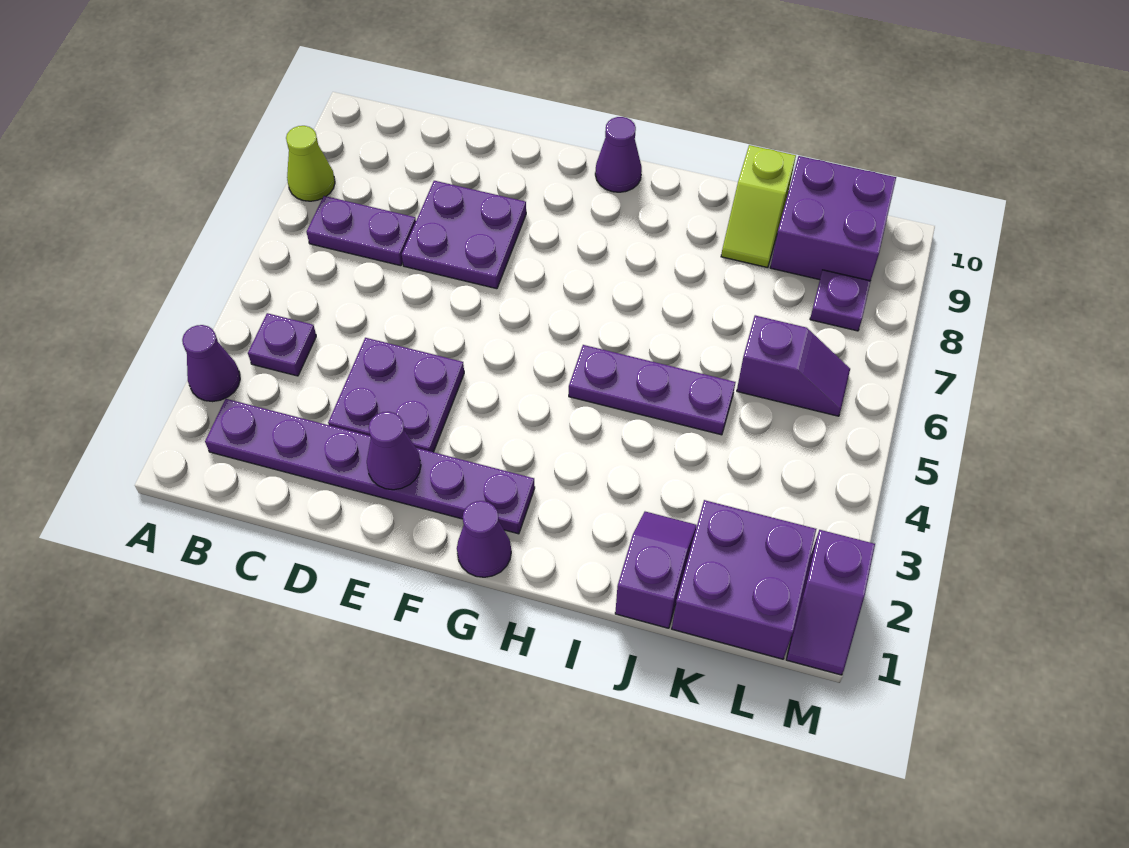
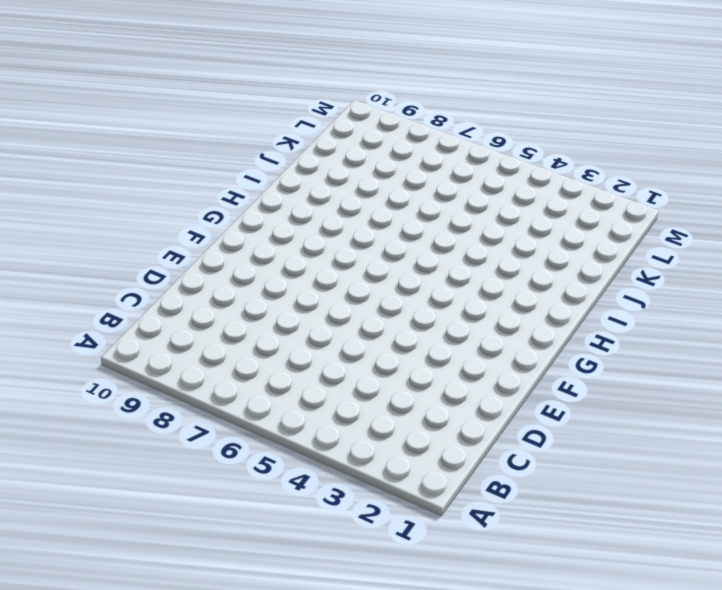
none -> purple cone A3 level 1
none -> lime cone A8 level 1
none -> purple plate B2:G2 level 1

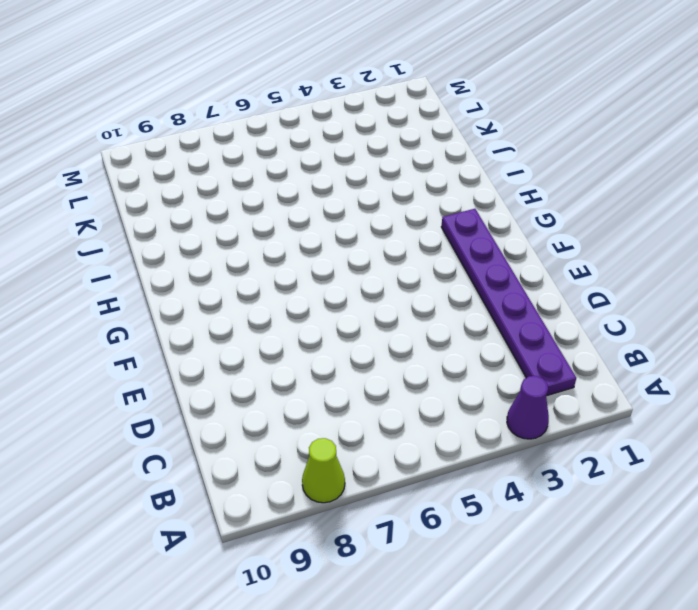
none -> purple plate B4 level 1
none -> purple plate B7:C7 level 1
none -> purple plate D3:E4 level 1

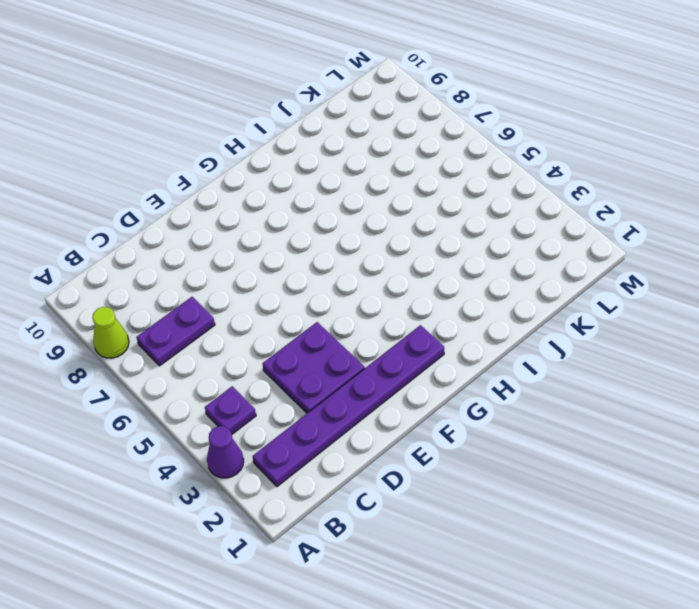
none -> purple plate D7:E8 level 1
none -> purple cone G1 level 1
none -> purple cone G10 level 1

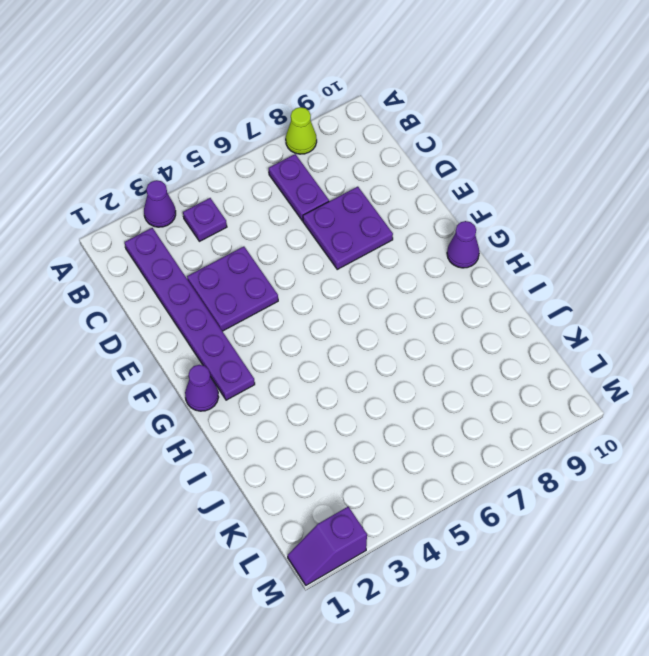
none -> purple plate H5:J5 level 1
none -> purple slope J1:J2 level 1 top 1
none -> lime slope J9:J10 level 1 top 10

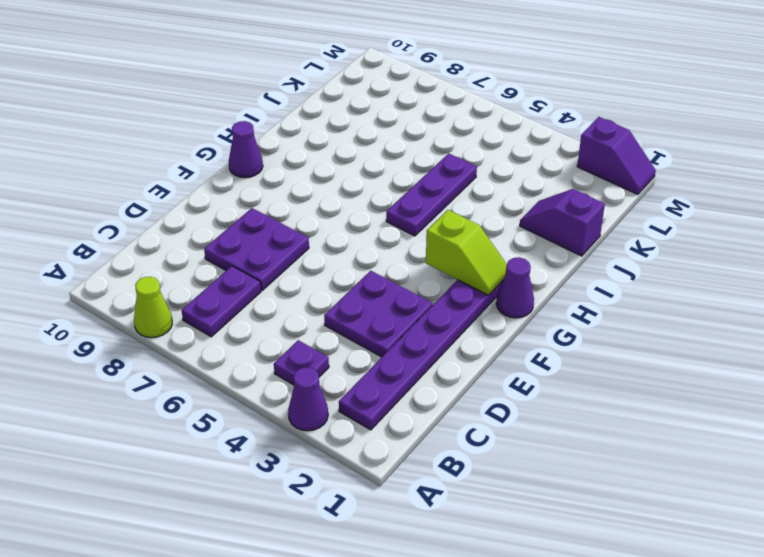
lime slope G2:G3 level 2 top 3 -> lime slope J9:J10 level 1 top 10
none -> purple brick K1:L2 level 1
none -> purple slope K6:L6 level 1 top K
none -> purple brick K9:L10 level 1

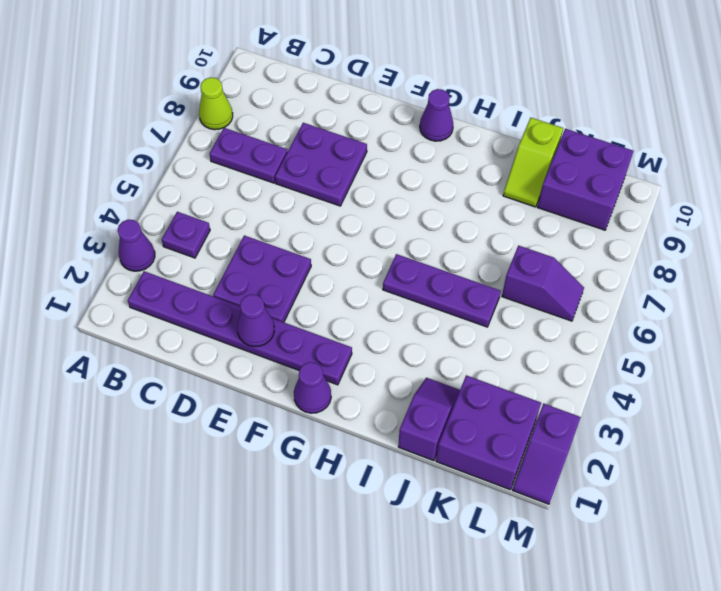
none -> purple plate L8 level 1

